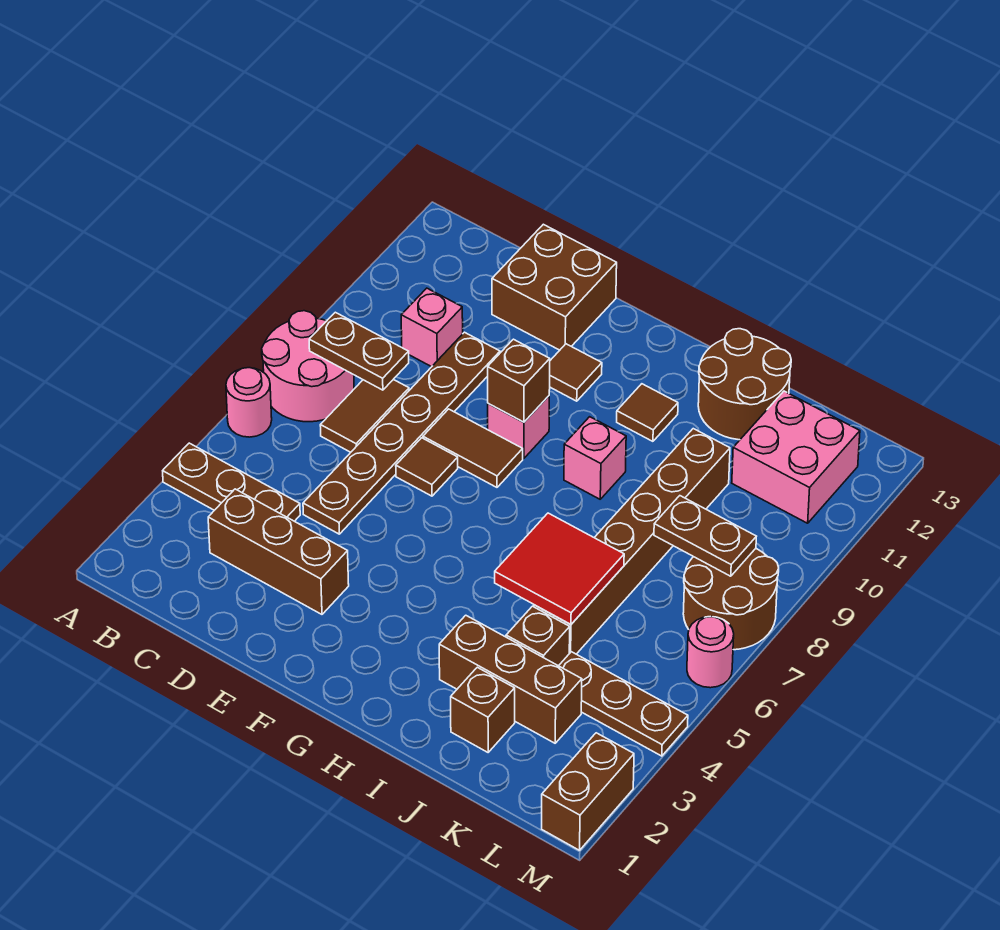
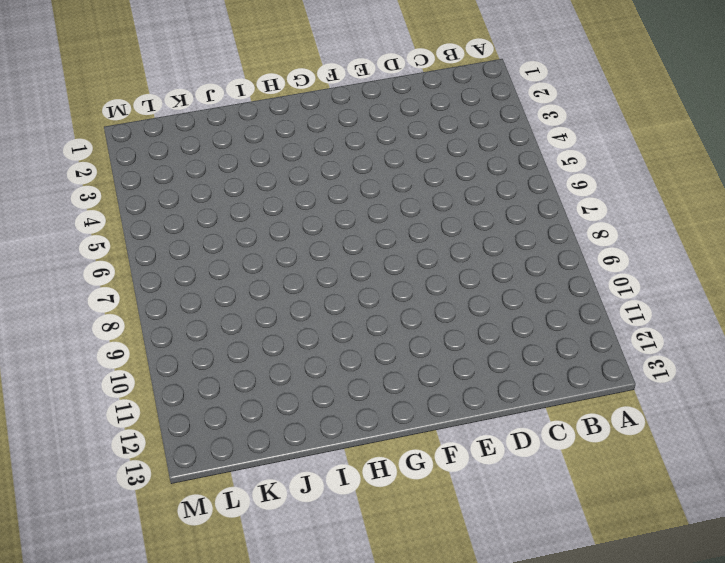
none -> brown plate A4:C4 level 1
none -> pink round brick A6 level 1
none -> pink round brick A7:B8 level 1

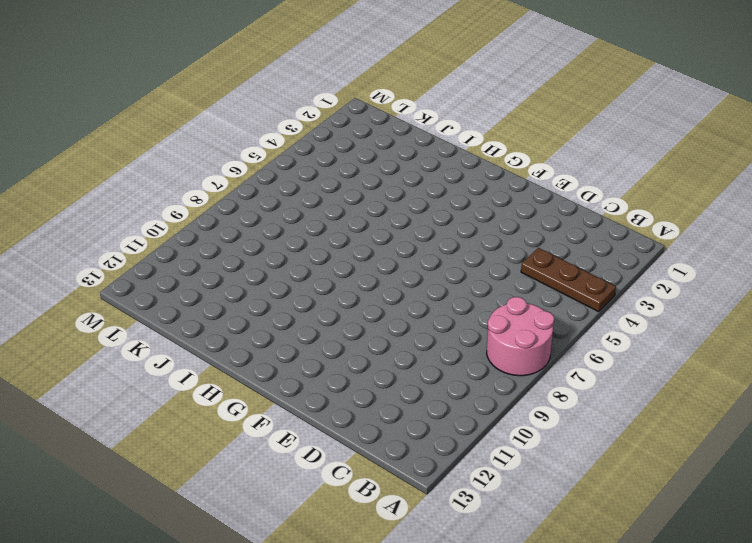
none -> pink round brick A6 level 1
none -> brown brick C3:E3 level 1
none -> brown tile C7:C8 level 1

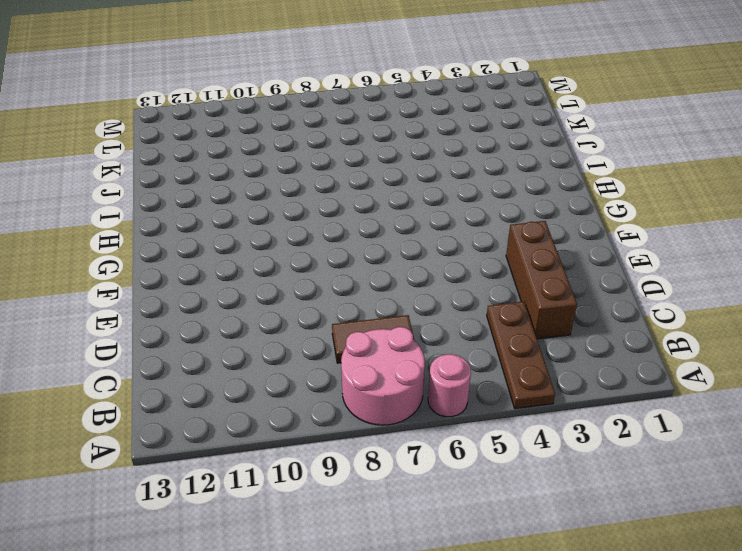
none -> pink brick C10 level 1
none -> brown plate D5:D10 level 1
none -> brown brick D12:E13 level 1

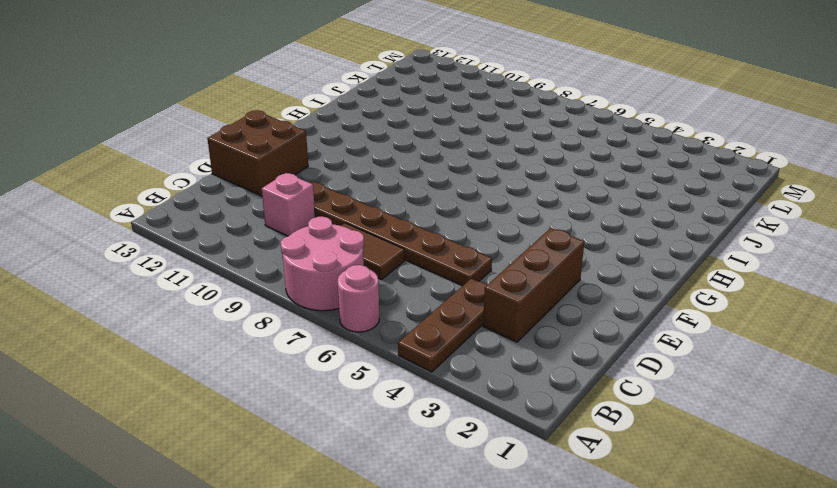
none -> brown tile E7 level 1
none -> brown tile E8:F8 level 1
none -> pink brick F9 level 1

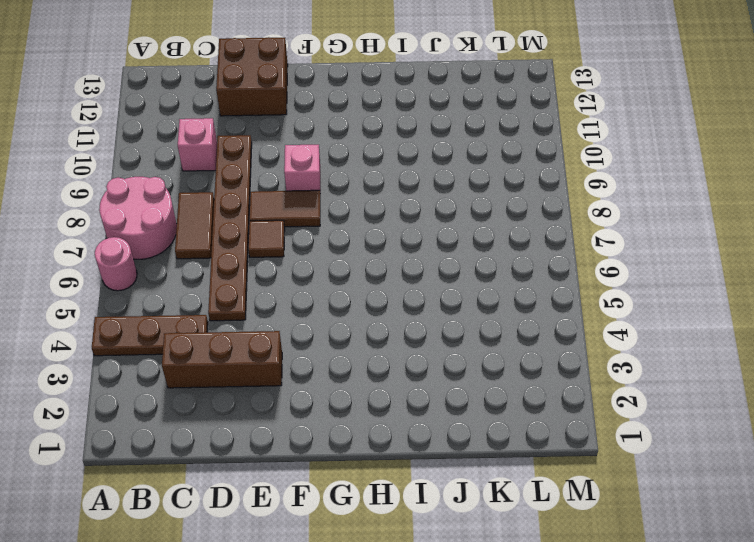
none -> brown tile F11 level 1
none -> pink brick H9 level 1
none -> brown tile H11 level 1

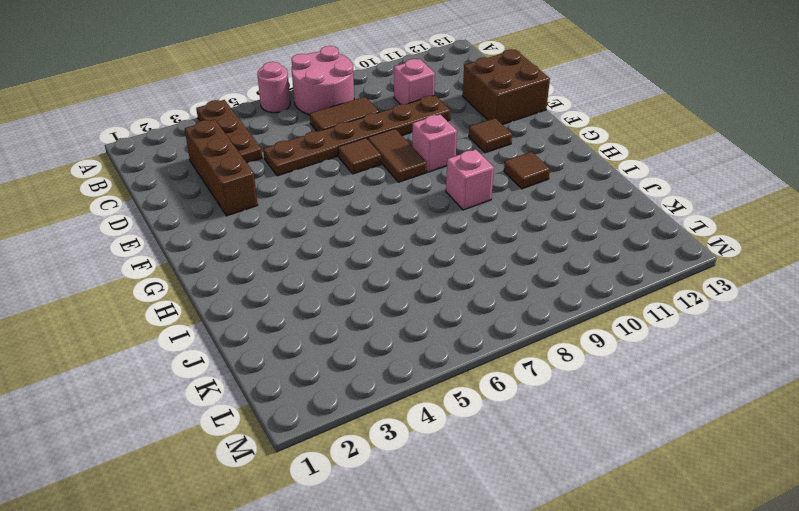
none -> brown brick I3:K3 level 1
none -> brown round brick I12:J13 level 1
none -> brown brick J2 level 1

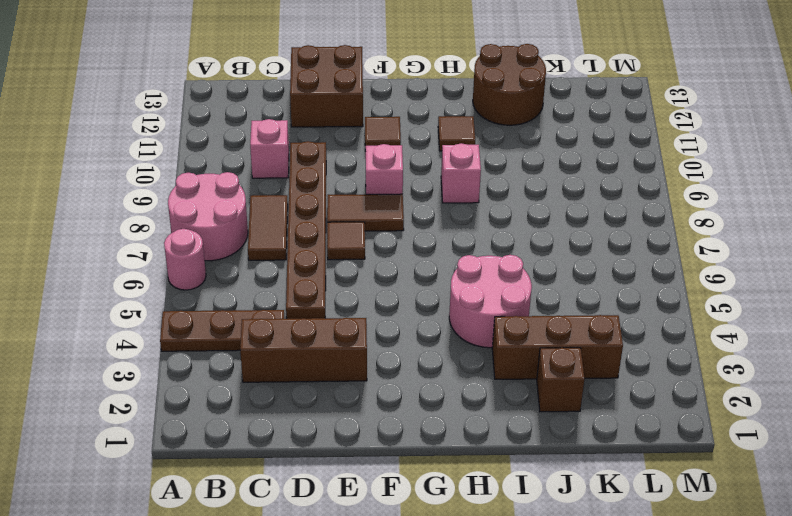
pink round brick H4:I5 level 1 -> none
none -> brown brick J4 level 1
none -> brown brick J5:J10 level 1
none -> brown plate K4:M4 level 1

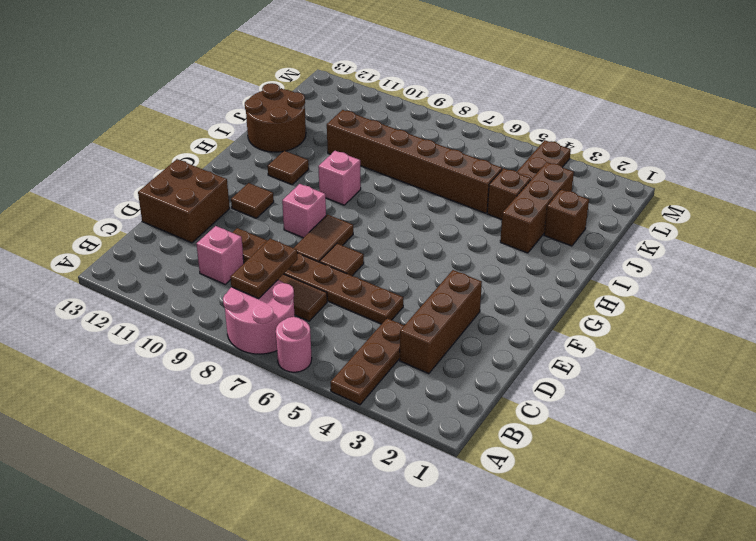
none -> pink brick K11:L12 level 1
none -> brown round brick L7:M8 level 1
none -> brown brick M1:M2 level 1

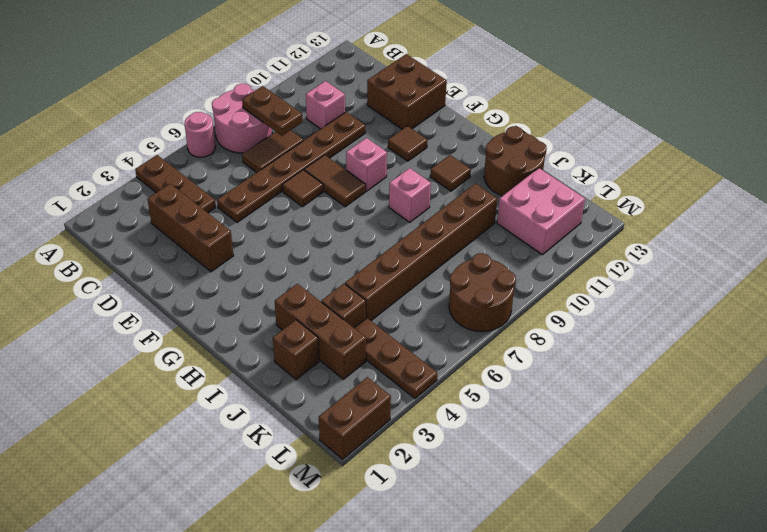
none -> pink round brick M6 level 1
none -> brown brick F9 level 2
none -> red tile I5:J6 level 2

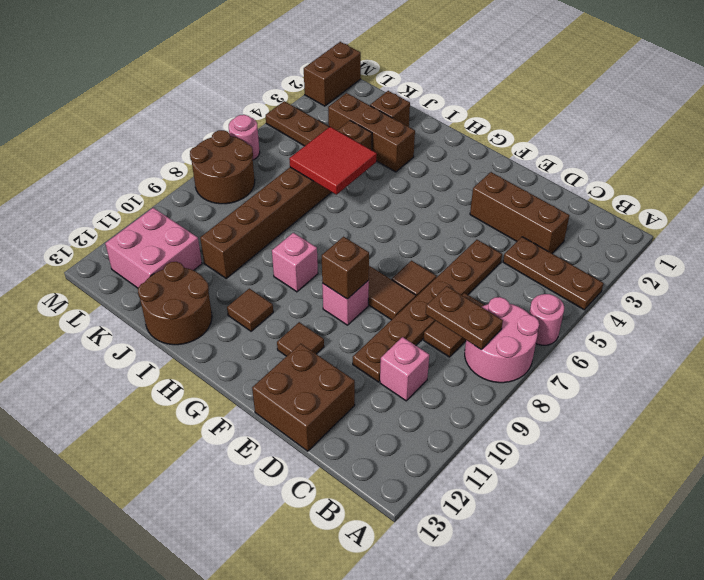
none -> brown plate K8:L8 level 2

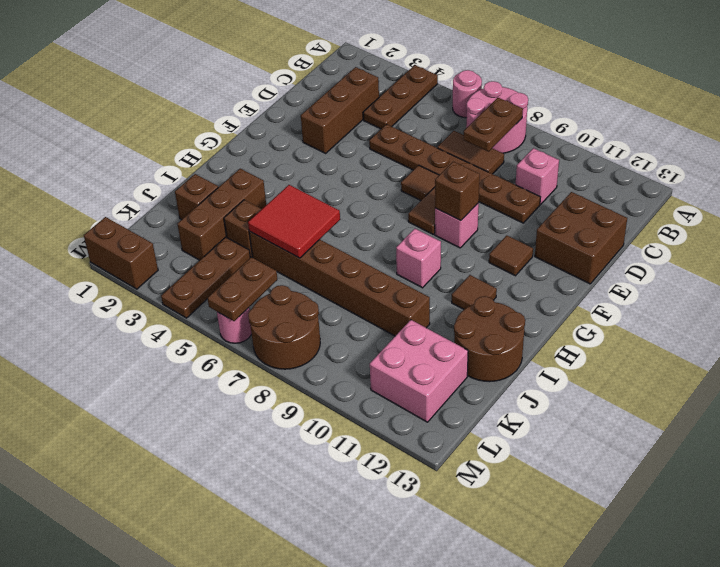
brown plate L6:M6 level 2 -> brown plate K8:L8 level 2

